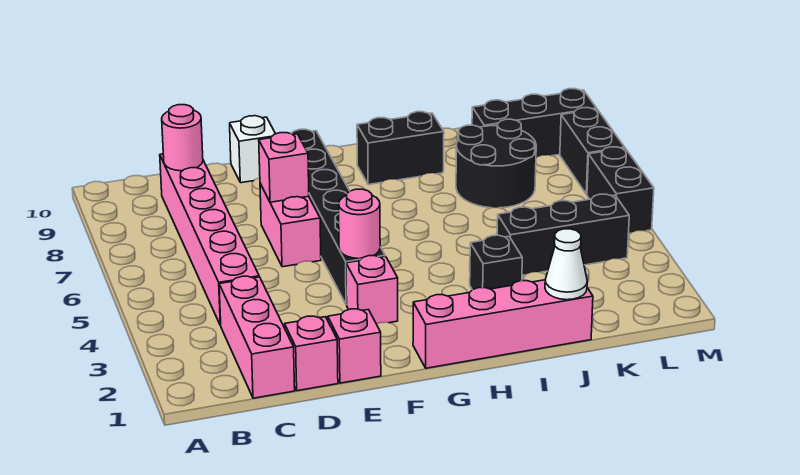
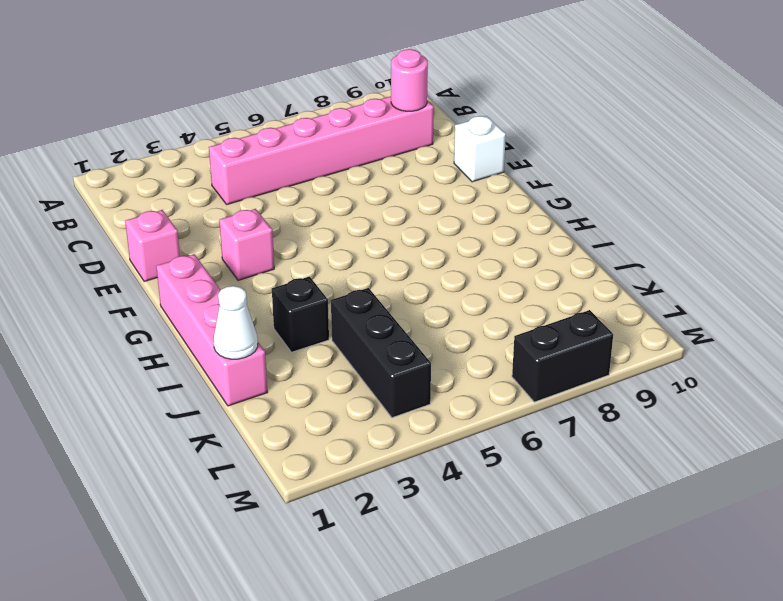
none -> pink brick C1:C3 level 1
none -> pink brick D1 level 1
none -> pink brick E6:E7 level 1

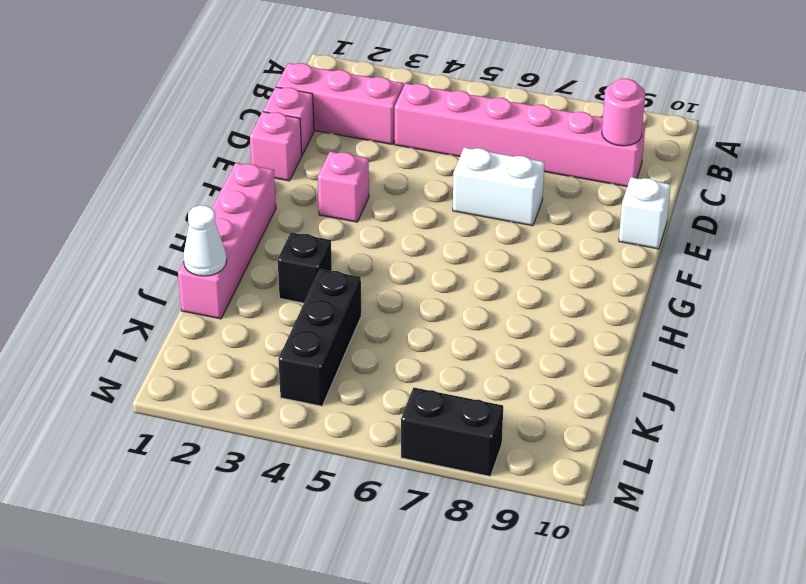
white brick E6:E7 level 1 -> pink brick E6:E7 level 1
none -> black brick F4:F9 level 1
none -> black brick H9:I9 level 1
none -> black round brick J7:K8 level 1

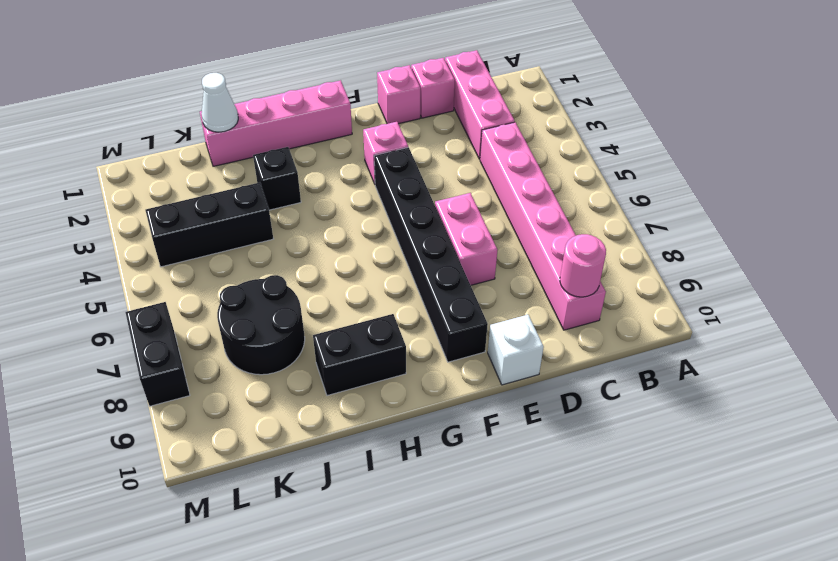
none -> black brick K9:M9 level 1
none -> black brick M5:M6 level 1
none -> pink brick E7 level 2

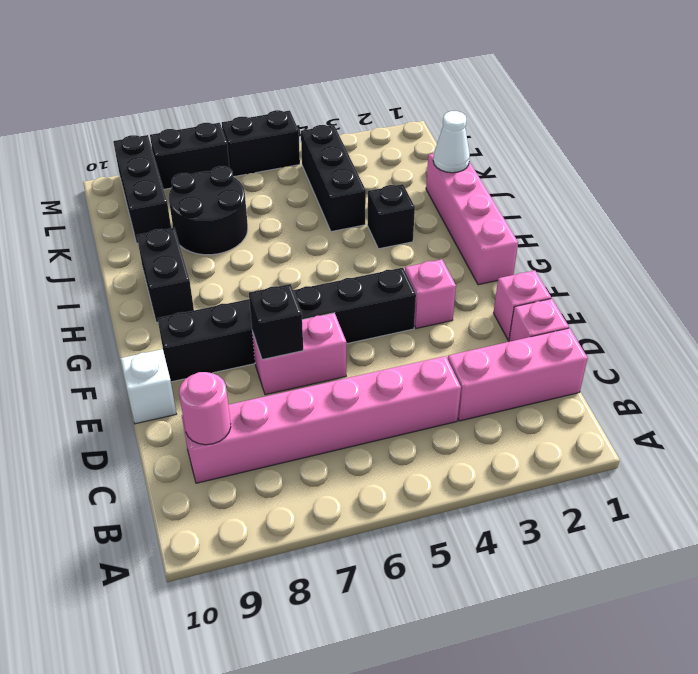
black brick E7 level 2 -> pink brick E7 level 2
none -> pink round brick F4 level 2

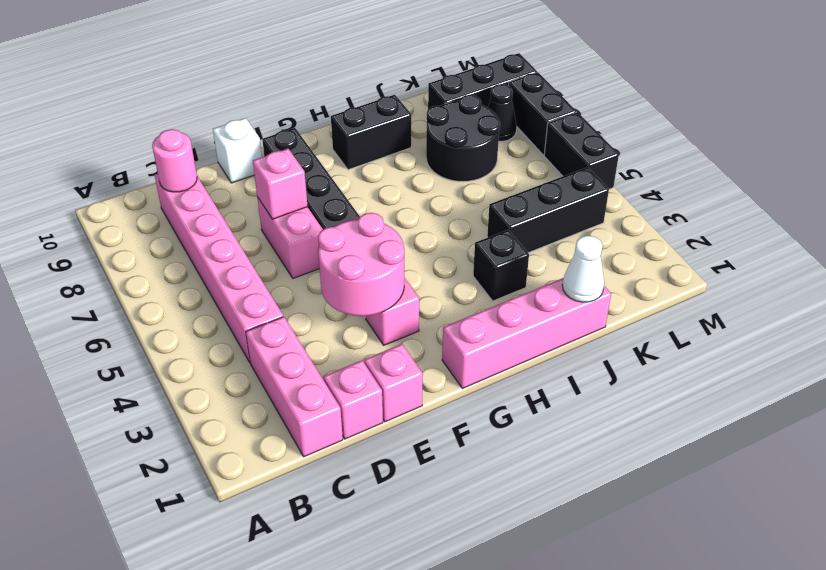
pink round brick E3:F4 level 2 -> pink round brick F4 level 2
black cone L8 level 1 -> none

